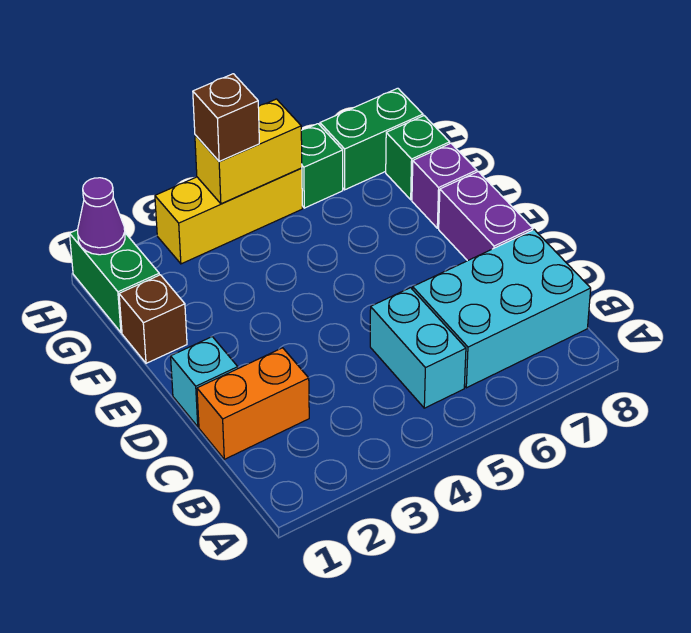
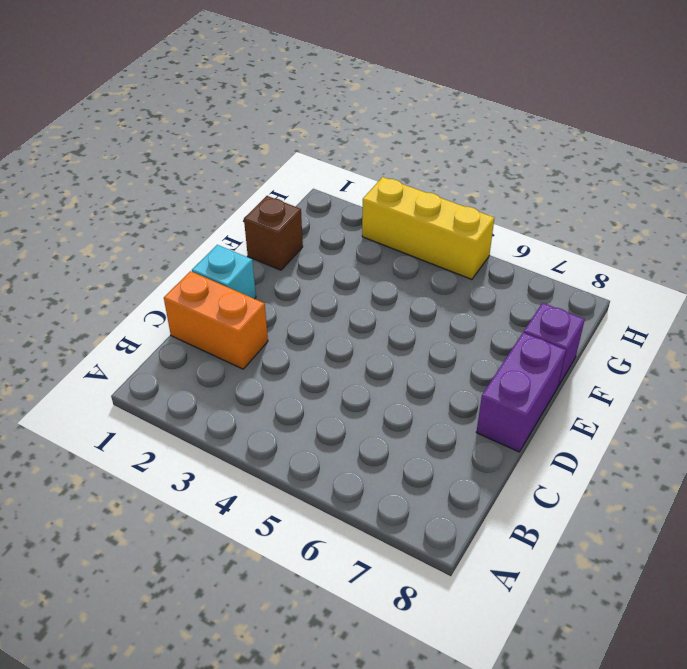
none -> cyan brick B5:C5 level 1
none -> cyan brick B6:C8 level 1
none -> green brick G1:H1 level 1

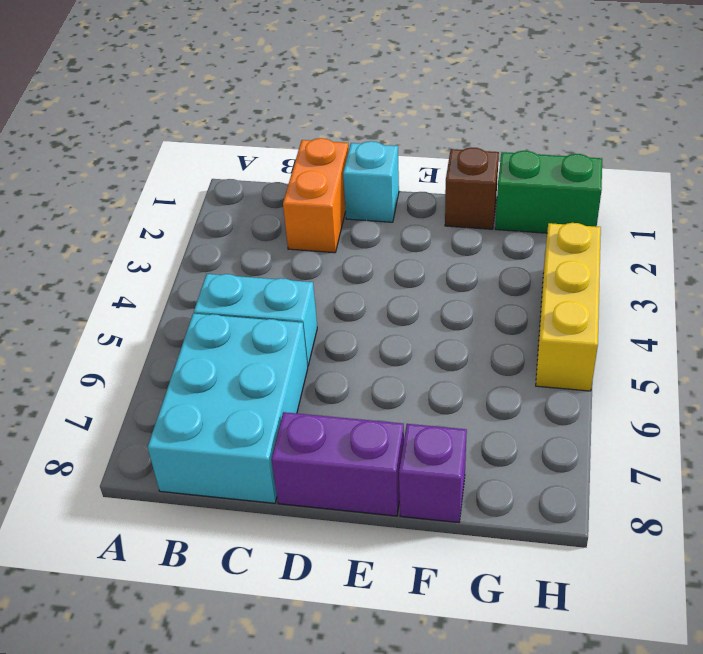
none -> green brick G8 level 1
none -> green brick H6 level 1
none -> green brick H7:H8 level 1

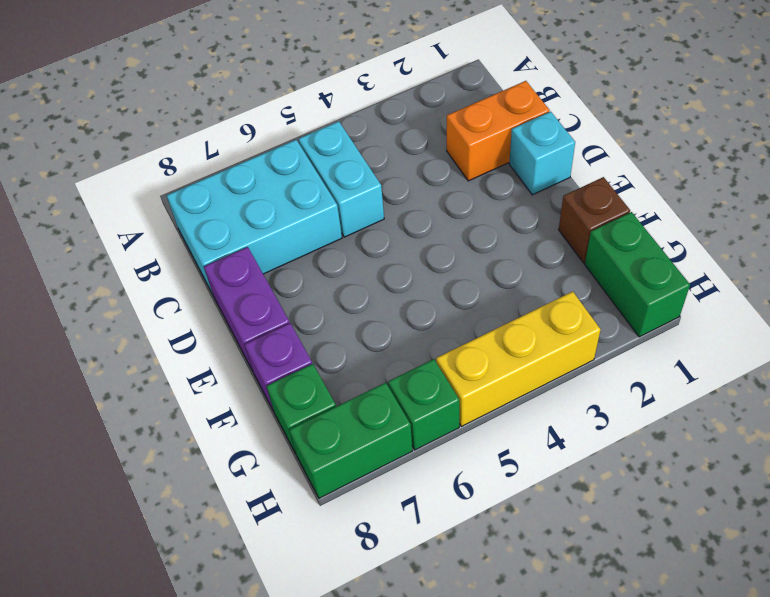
none -> purple cone H1 level 2
none -> yellow brick H4:H5 level 2
none -> brown brick H4 level 3

